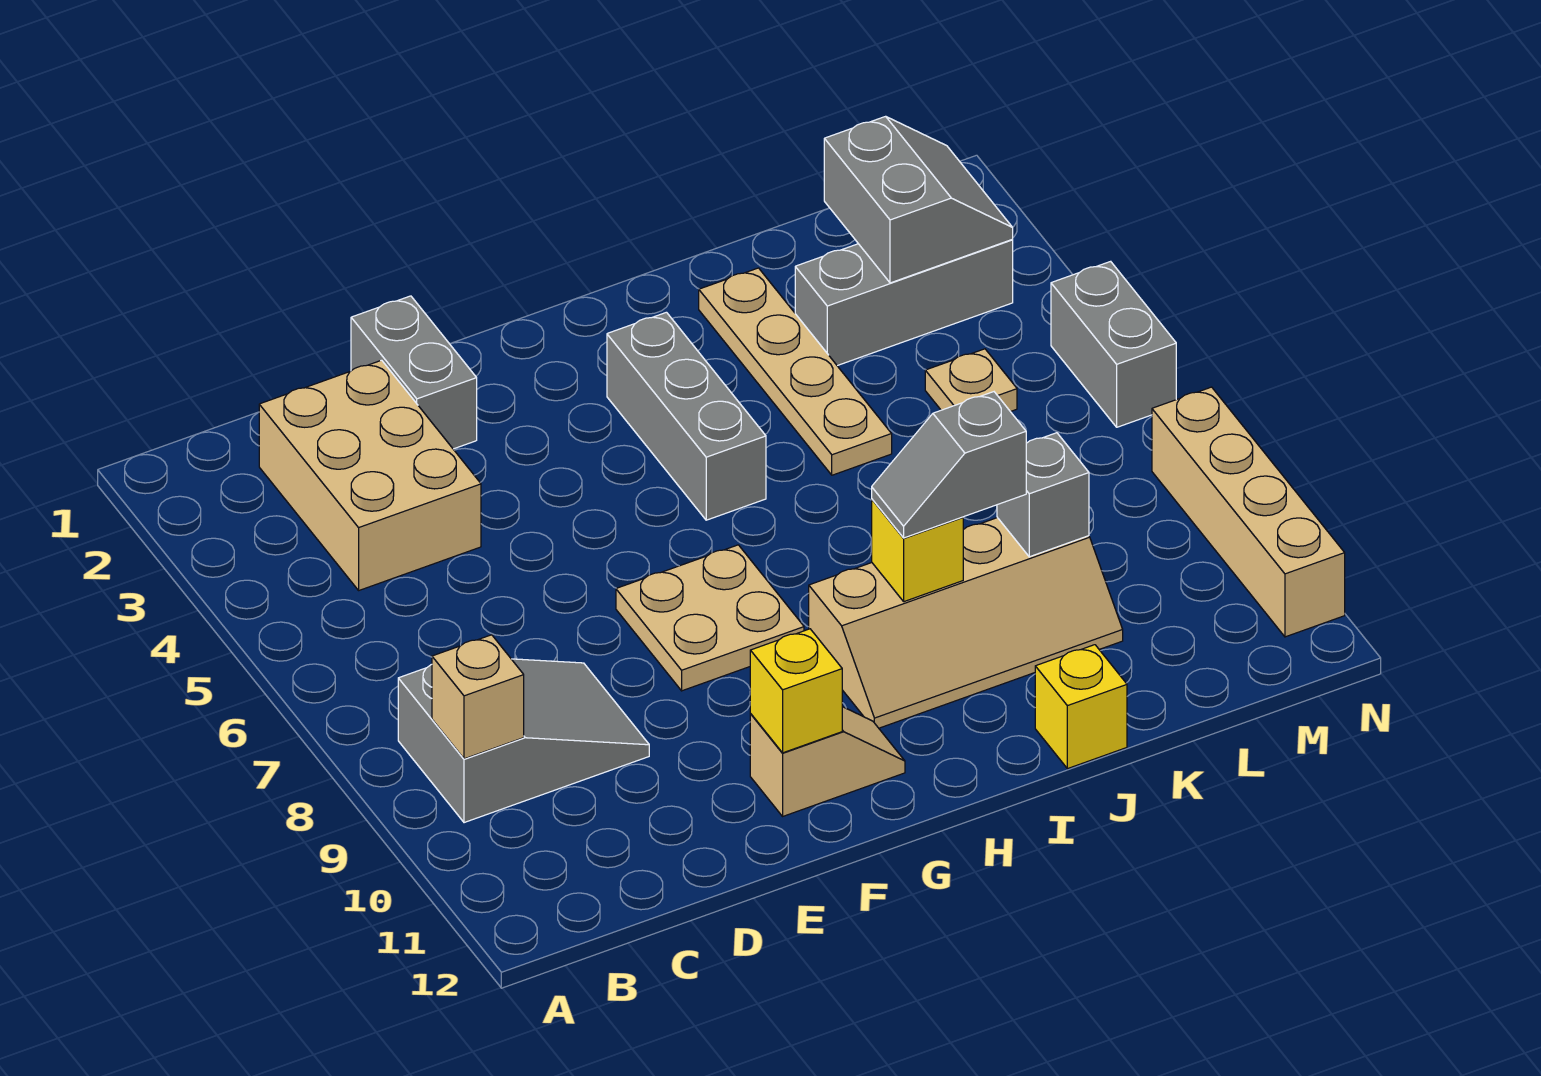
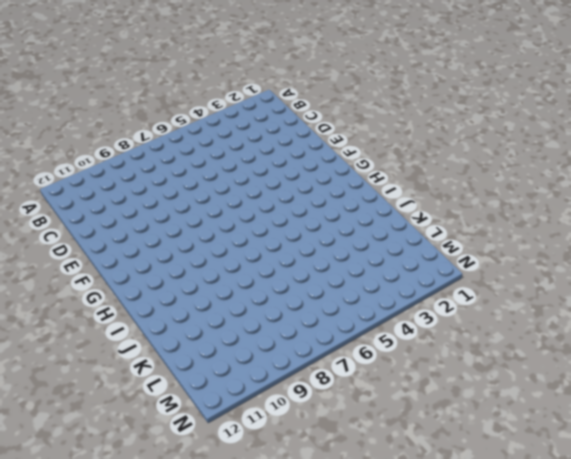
none -> grey slope B8:D9 level 1 top B
none -> tan brick C2:D4 level 1
none -> grey brick E1:E2 level 1

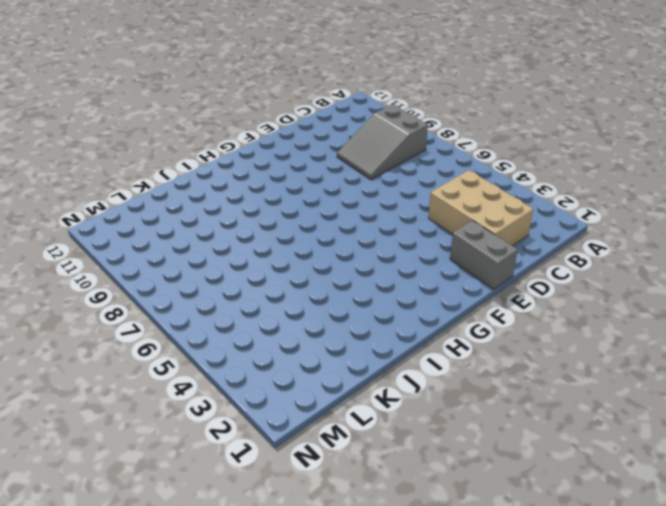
none -> tan plate F7:G8 level 1
none -> tan slope F11:G11 level 1 top F
none -> grey brick H3:H5 level 1

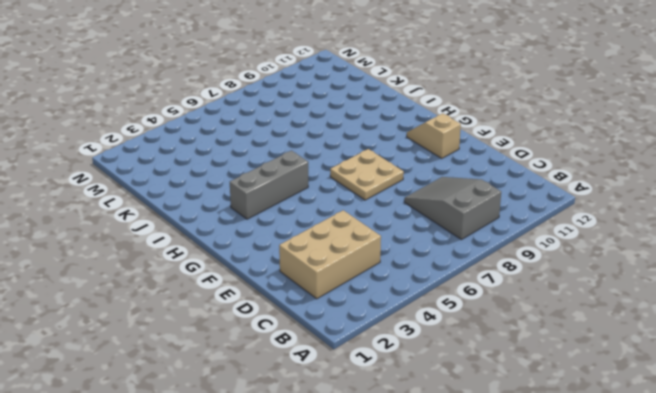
none -> grey brick E1:E2 level 1
none -> tan slope H9:K10 level 1 top 9
none -> tan plate J2:J5 level 1

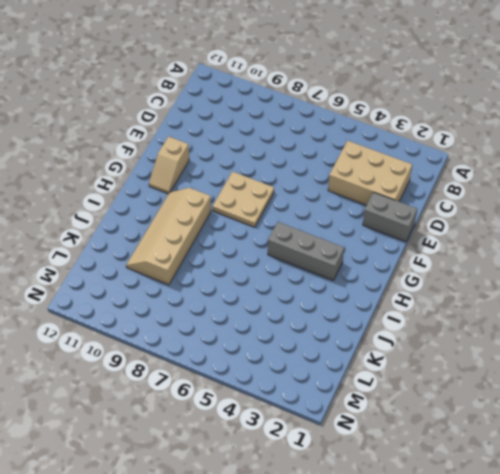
none -> grey slope B8:D9 level 1 top B
none -> tan plate J2:J5 level 1
none -> yellow brick J12 level 1

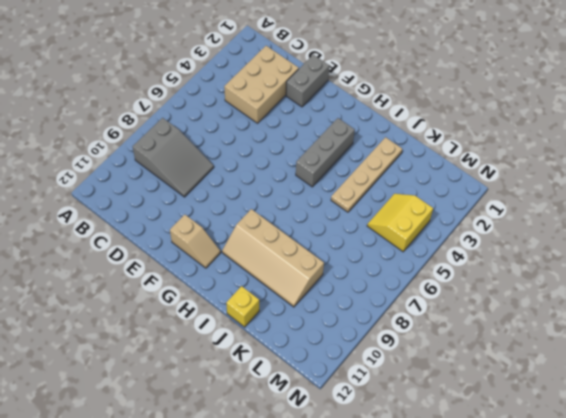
yellow slope L4:M5 level 1 top M -> tan plate L5 level 1
none -> tan plate F7:G8 level 1
none -> grey brick K3:M3 level 1
none -> grey brick N5:N6 level 1

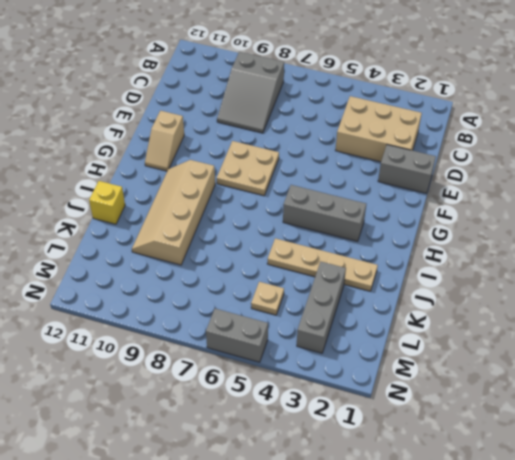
none -> tan brick N8:N11 level 1
none -> tan brick B9 level 2
none -> yellow brick F11 level 2

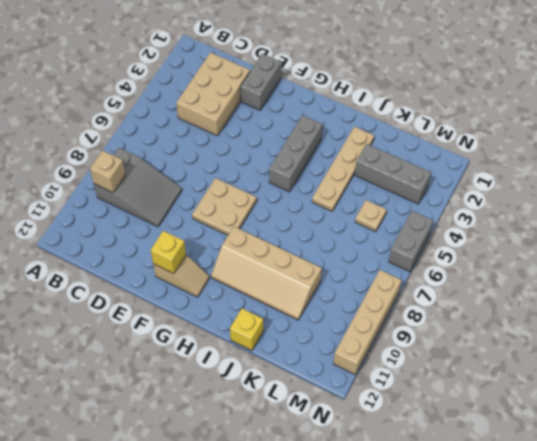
none -> yellow brick I9 level 2
none -> grey brick K9 level 2
none -> grey slope L2:M3 level 2 top L

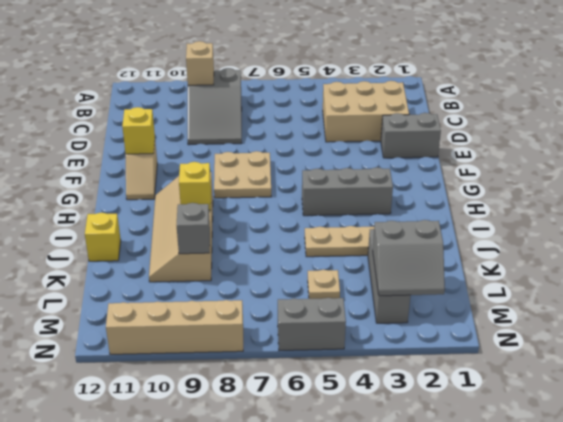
none -> grey slope I9:J9 level 3 top J

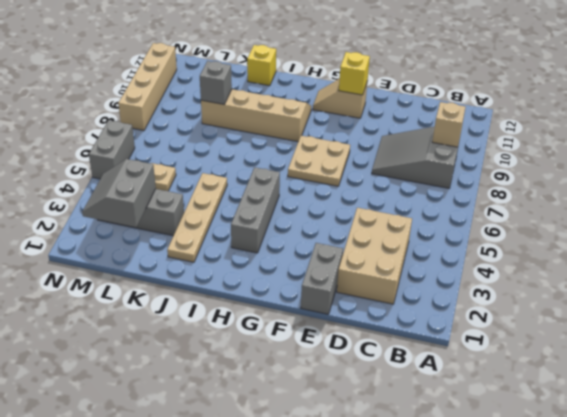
none -> yellow brick I9 level 2
none -> grey slope I9:J9 level 3 top J

